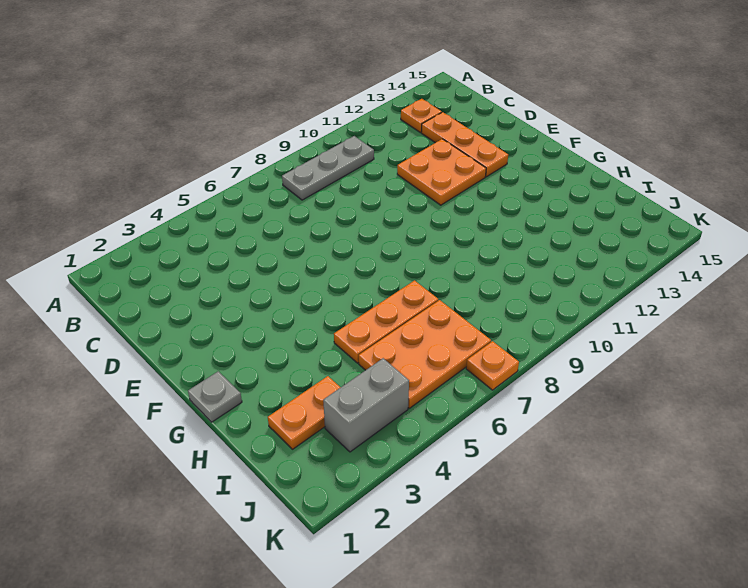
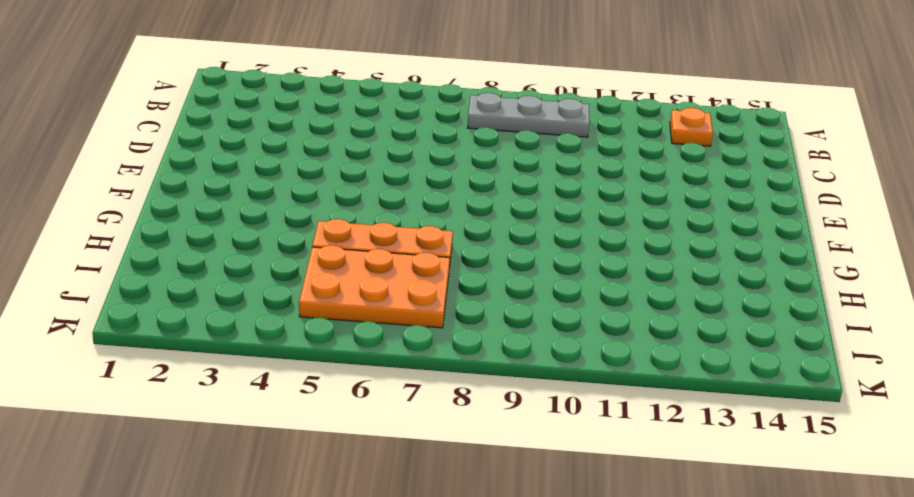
none -> orange plate C13:E13 level 1
none -> orange plate D11:E12 level 1

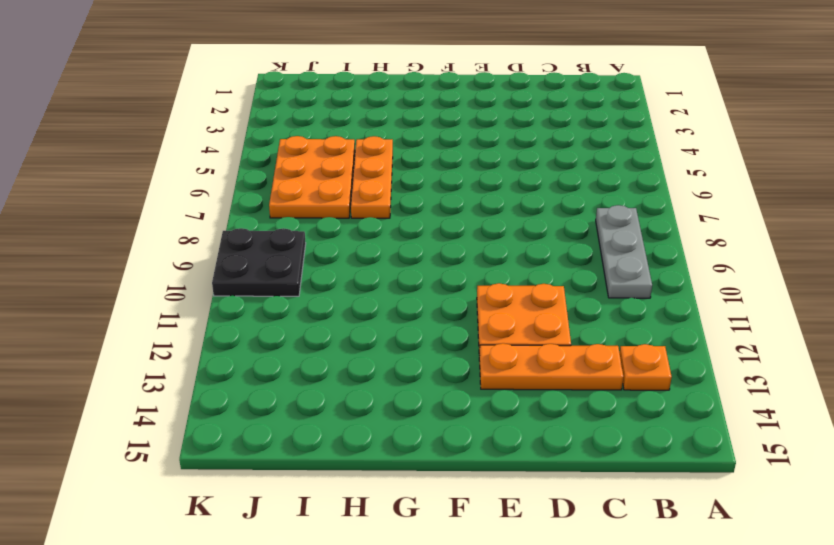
black plate J9:K10 level 1 -> none
none -> grey plate G1 level 1
none -> orange plate I2:I3 level 1

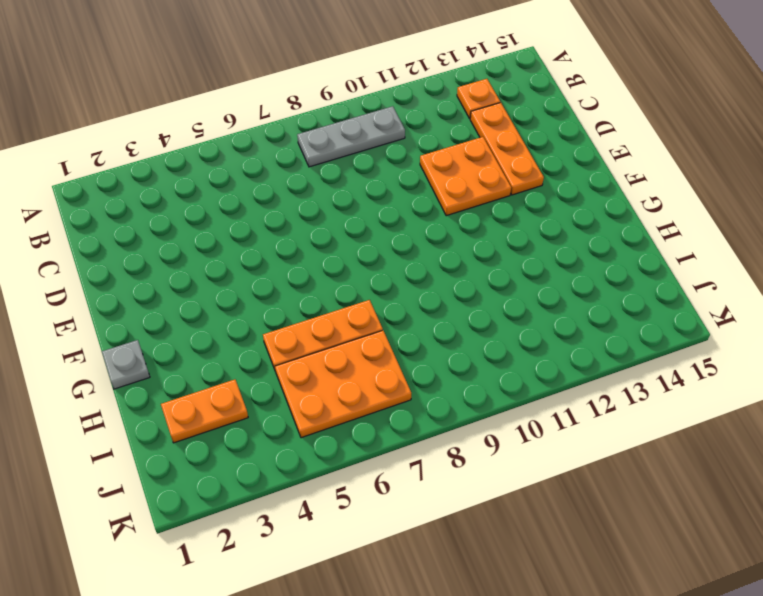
none -> grey brick J3:J4 level 1
none -> orange plate K7 level 1

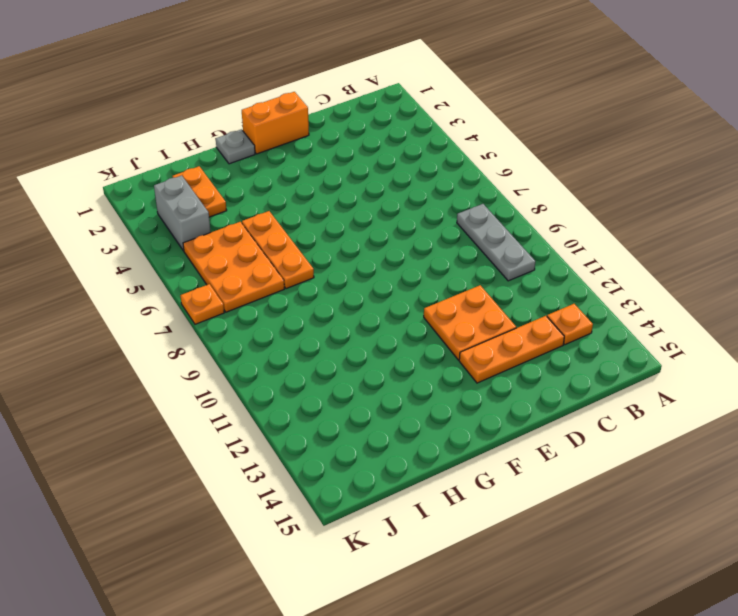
orange brick E1:F1 level 1 -> none

